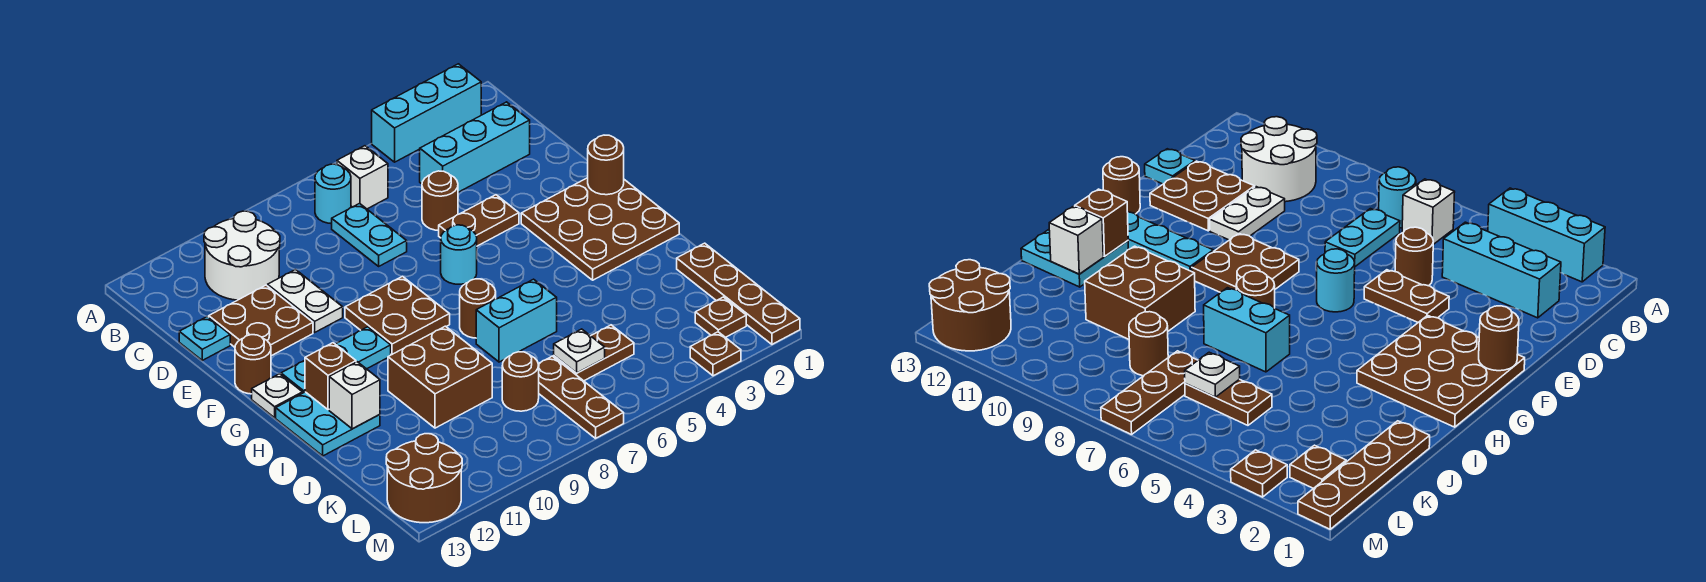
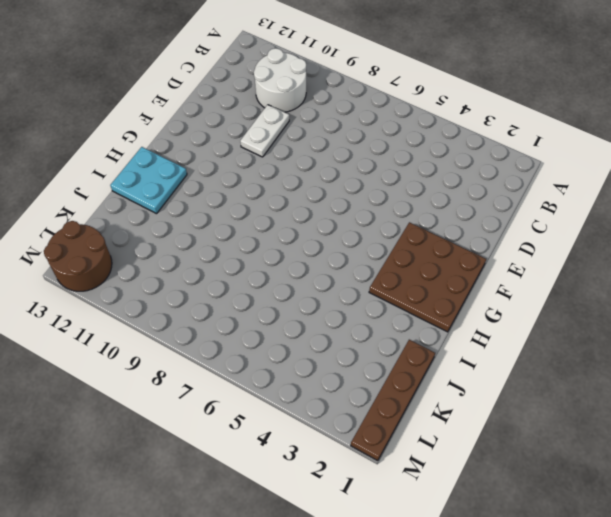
none -> cyan brick A2:A4 level 1
none -> white brick B6 level 1
none -> cyan round brick B7 level 1
none -> cyan brick C2:C4 level 1

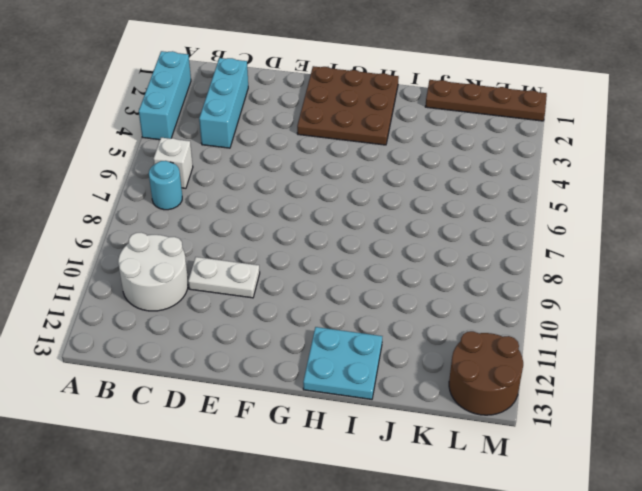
none -> cyan plate C7:D7 level 1
none -> brown round brick D5 level 1
none -> brown plate D11:E12 level 1
none -> cyan plate D13 level 1

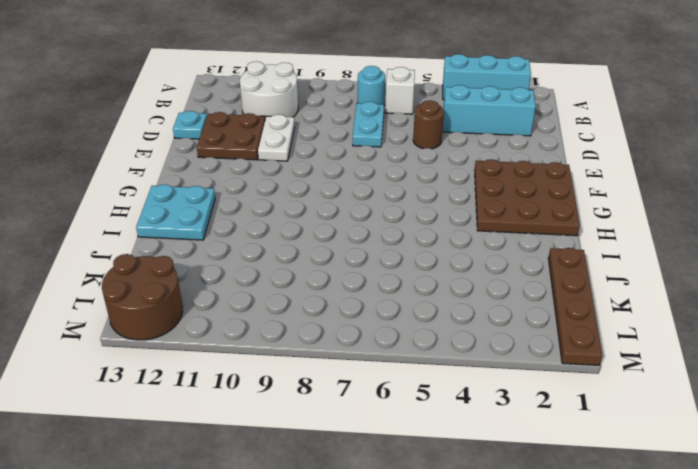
none -> brown plate E4:E5 level 1
none -> cyan round brick F6 level 1
none -> brown plate F8:G9 level 1
none -> brown round brick F13 level 1

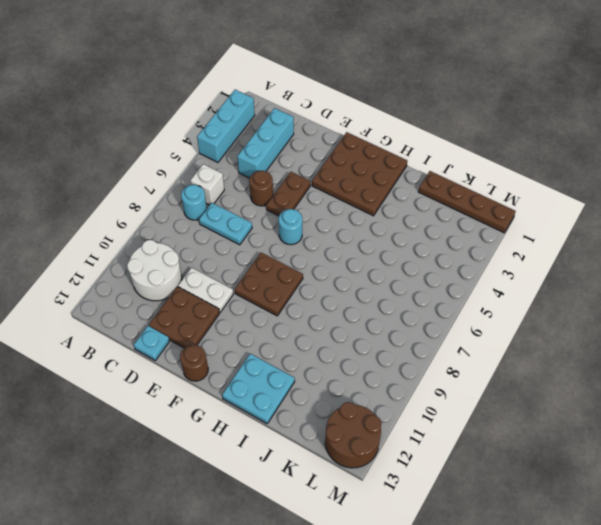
none -> cyan plate G10:G12 level 1
none -> white plate G13 level 1
none -> brown round brick H7 level 1
none -> cyan brick I6:I7 level 1

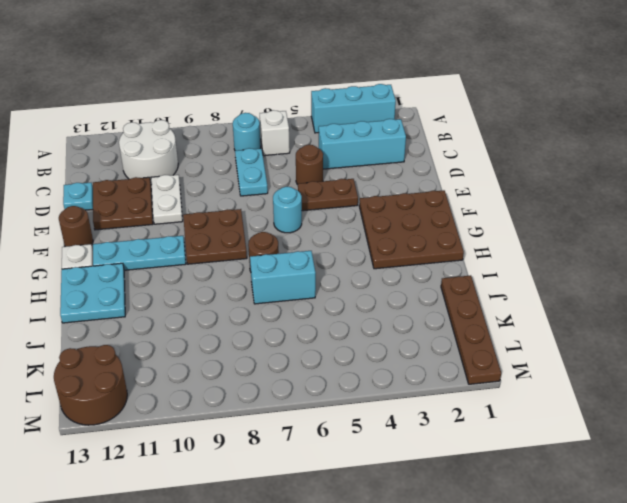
none -> brown brick I9:J10 level 1
none -> brown plate K5:K6 level 1
none -> brown plate K7:M7 level 1
none -> brown round brick K8 level 1

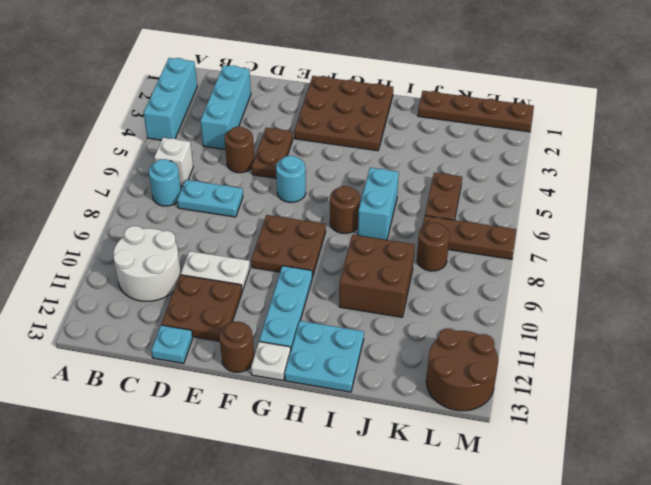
none -> brown plate L2 level 1
none -> brown plate M3 level 1
none -> brown round brick F1 level 2
none -> brown brick H12 level 2

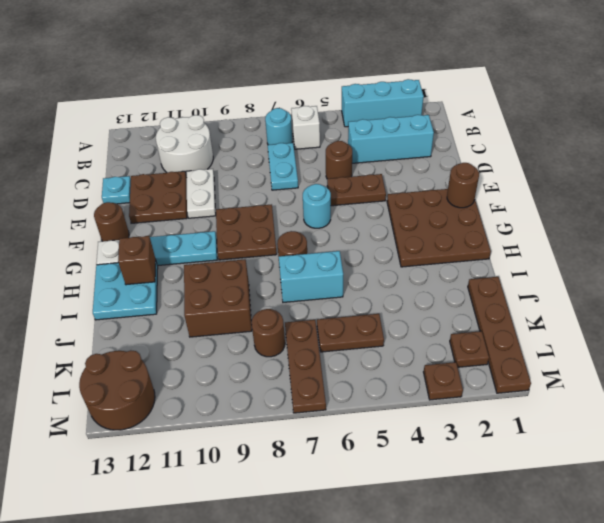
none -> white brick I12 level 2
none -> white plate K6 level 2

